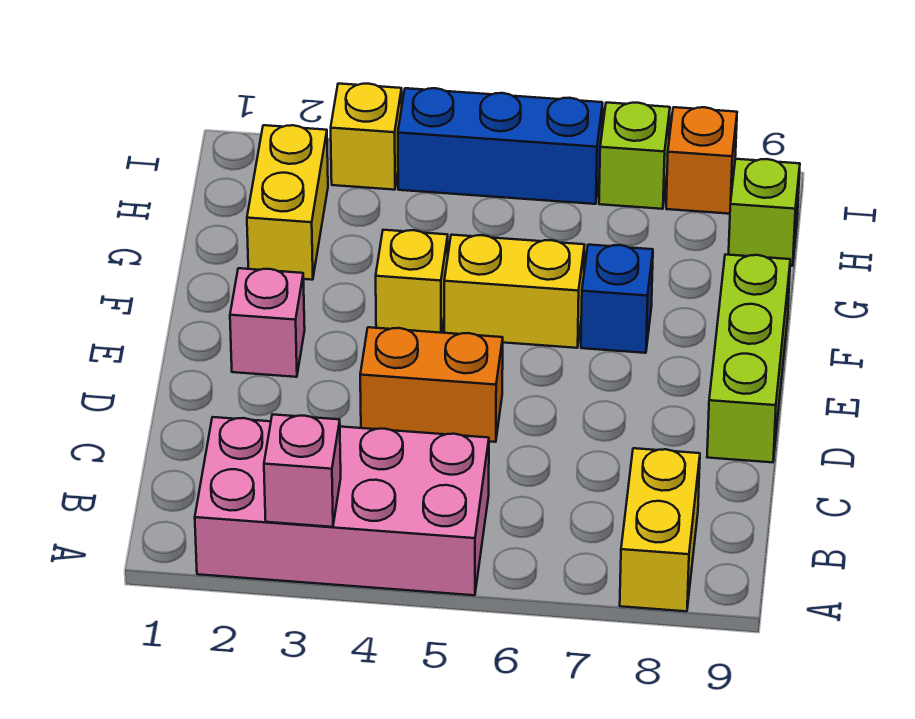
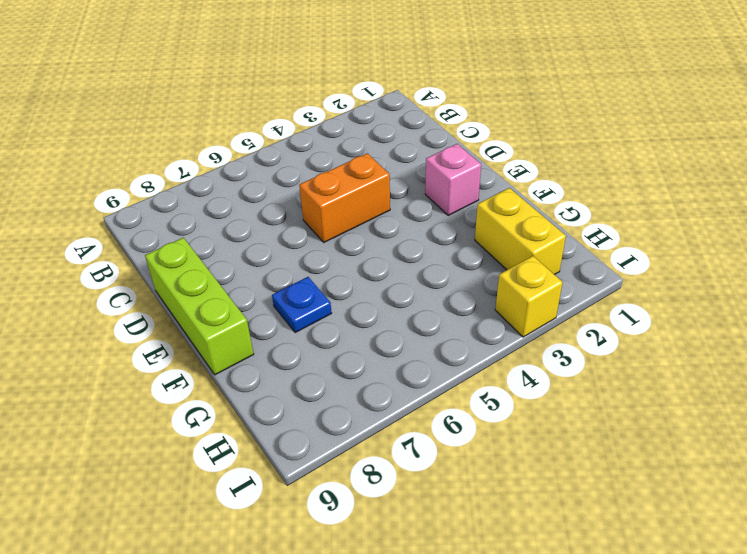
blue plate F7 level 1 -> blue brick F7 level 1
none -> pink brick A2:B5 level 1
none -> yellow brick A8:B8 level 1
none -> yellow brick F4 level 1

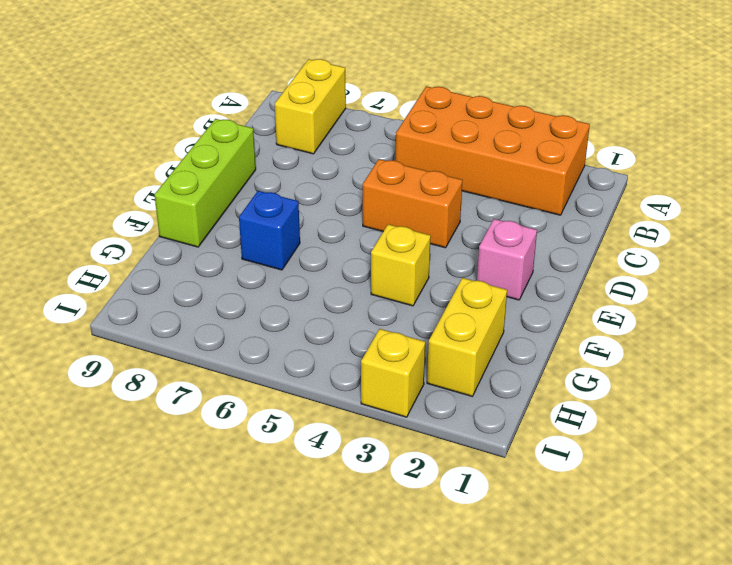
orange brick A2:B5 level 1 -> pink brick A2:B5 level 1
none -> yellow brick F5:F6 level 1
none -> lime brick H9 level 1
none -> blue brick I4:I6 level 1

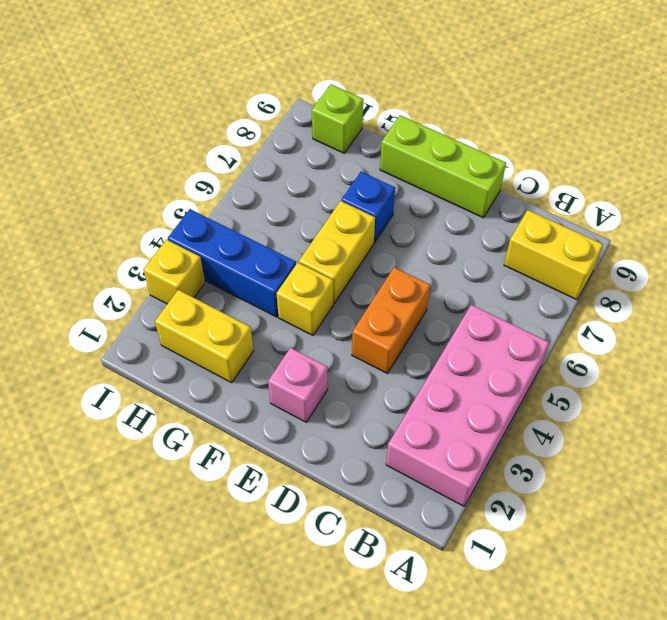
blue brick G4:I4 level 1 -> blue brick I4:I6 level 1
none -> lime brick I7 level 1
none -> orange brick I8 level 1
none -> pink brick A3 level 2

